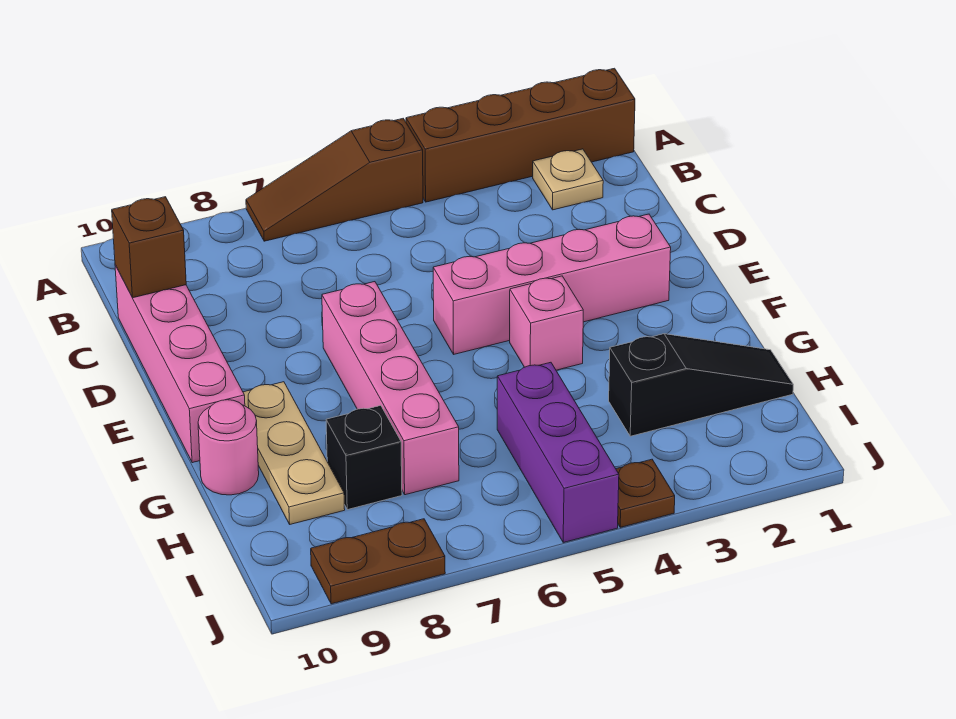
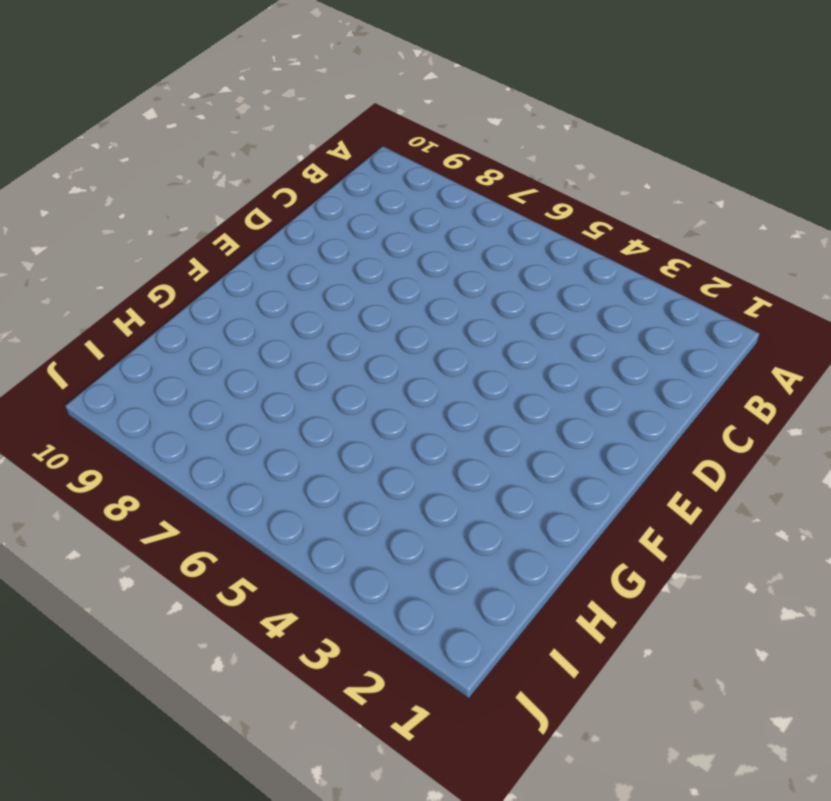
none -> brown brick A1:A4 level 1
none -> brown slope A5:A7 level 1 top 5
none -> tan plate B2 level 1

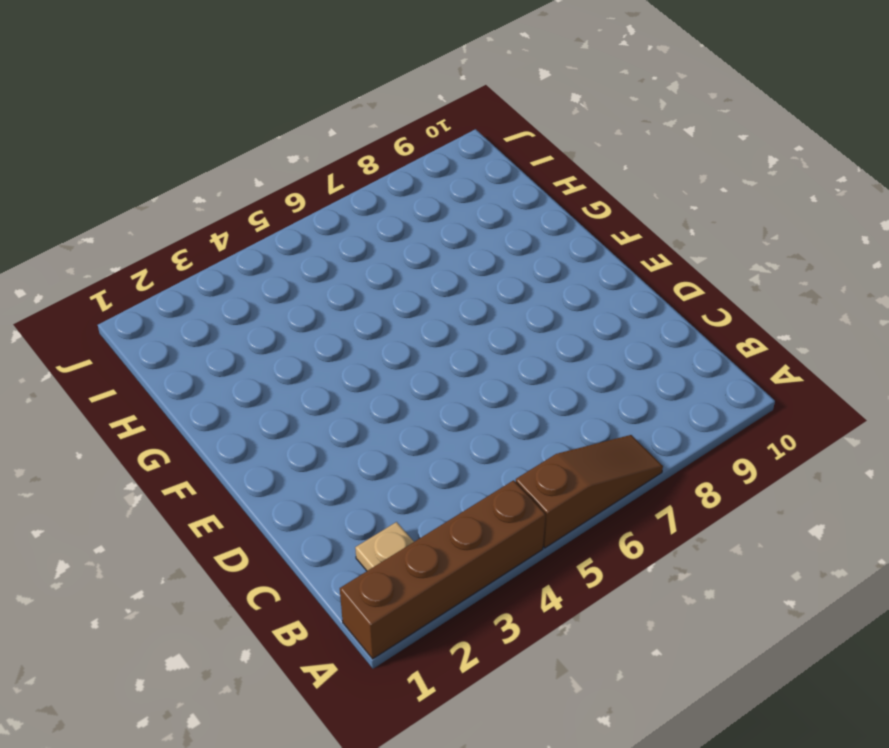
none -> pink brick C10:F10 level 1
none -> pink brick E2:E5 level 1
none -> pink brick E7:H7 level 1

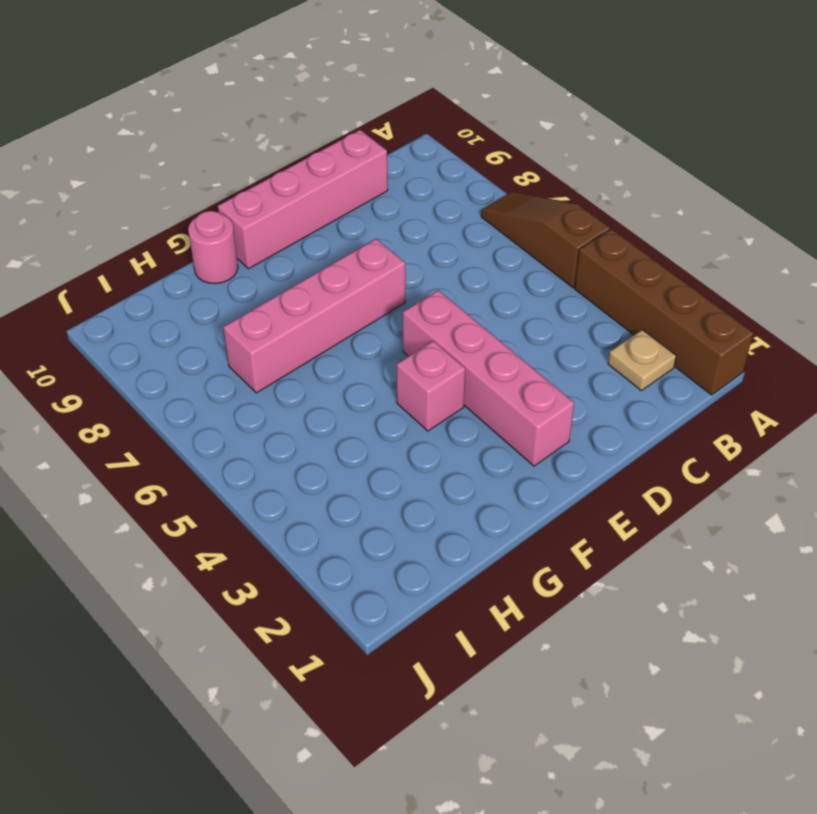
none -> tan plate F9:H9 level 1
none -> black slope H1:H3 level 1 top 3
none -> purple brick H5:J5 level 1

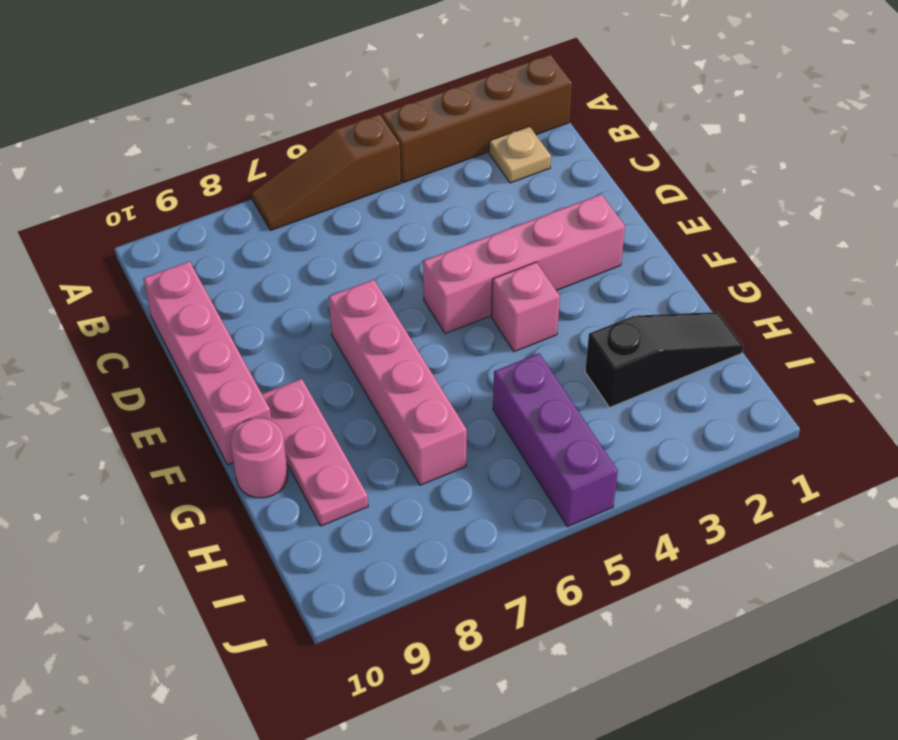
pink plate F9:H9 level 1 -> tan plate F9:H9 level 1
none -> black brick H8 level 1
none -> brown plate J4 level 1
none -> brown plate J8:J9 level 1

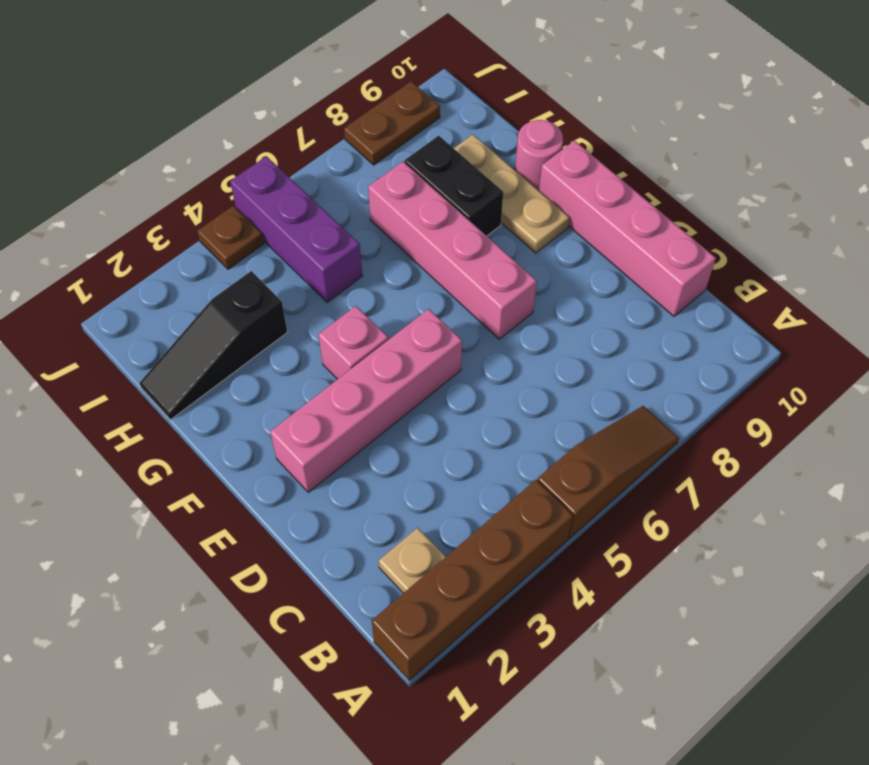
black brick G8:H8 level 1 -> black brick H8 level 1
none -> brown brick C10 level 2

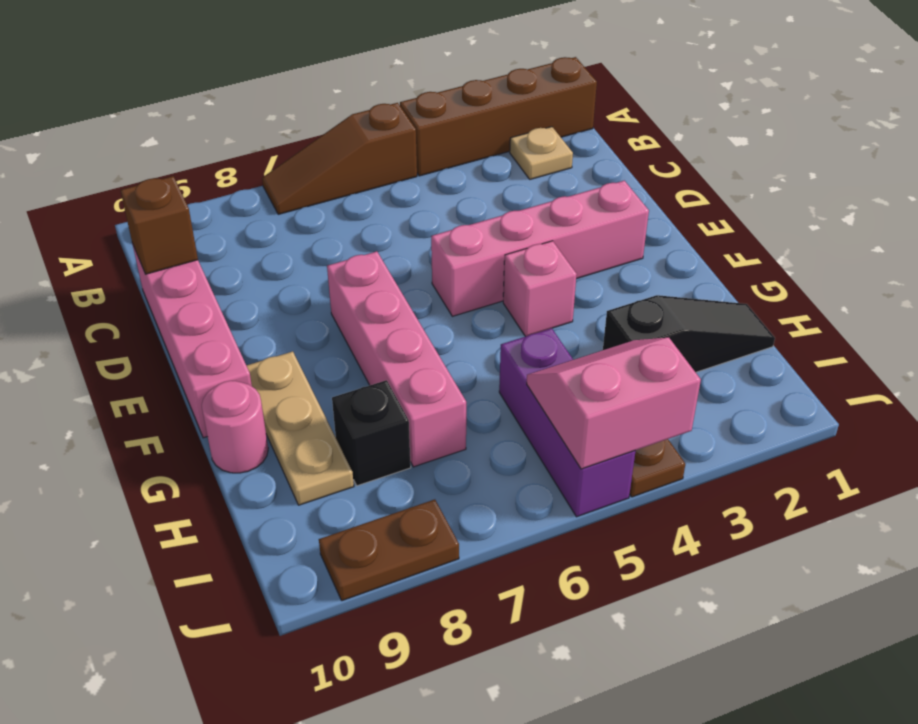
pink slope I4:J5 level 2 top J -> none

